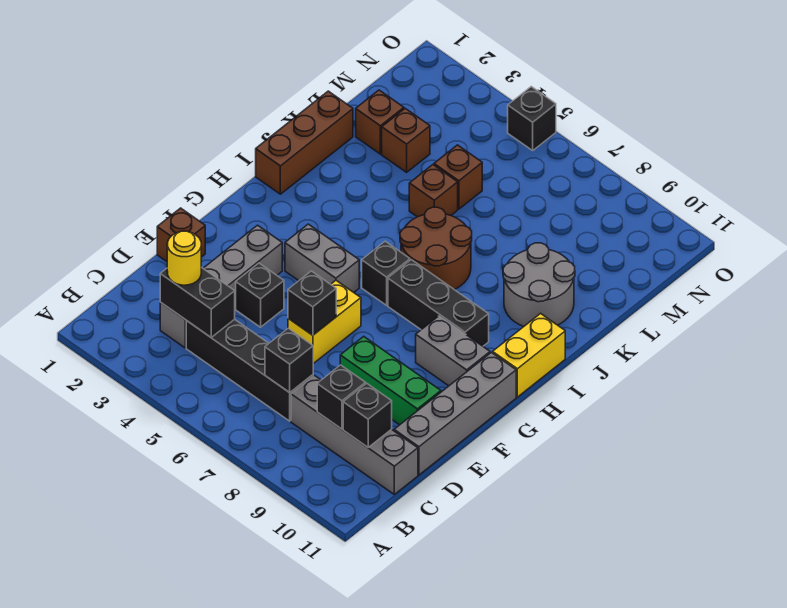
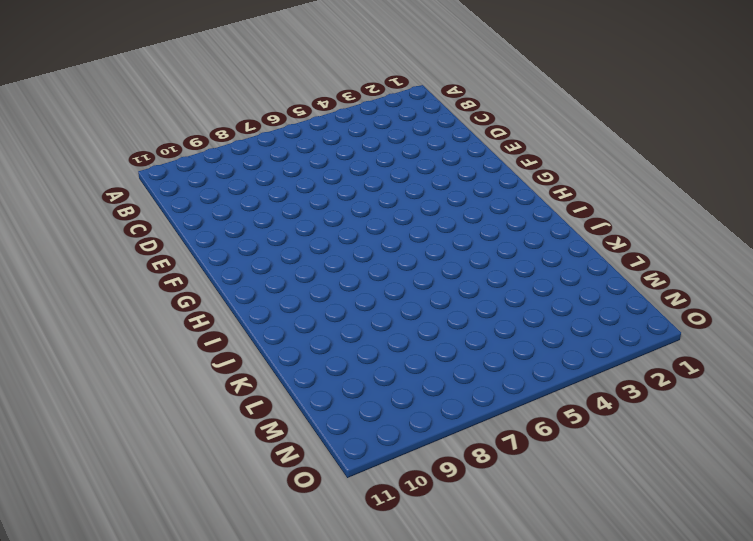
none -> grey brick C3:F3 level 1
none -> black brick C4:C7 level 1
none -> grey brick C8:C11 level 1

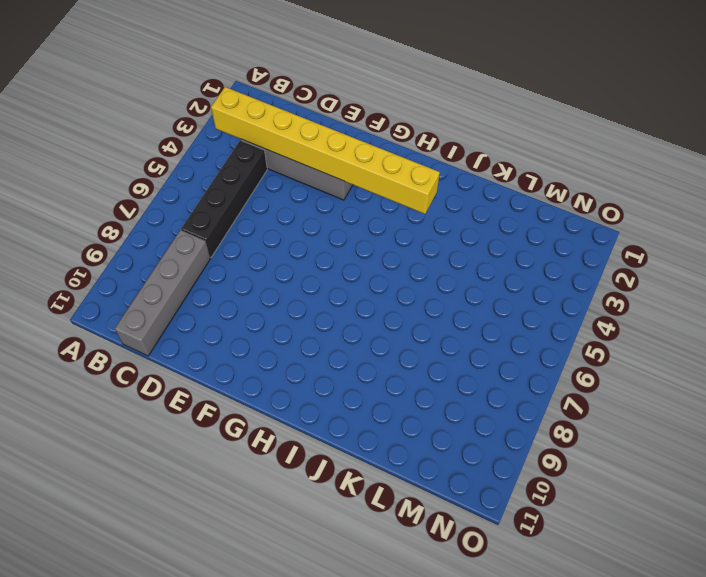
yellow brick B3:I3 level 2 -> black brick C3:C4 level 2
none -> grey brick D11:G11 level 1
none -> brown brick E1 level 1
none -> black brick E4 level 1

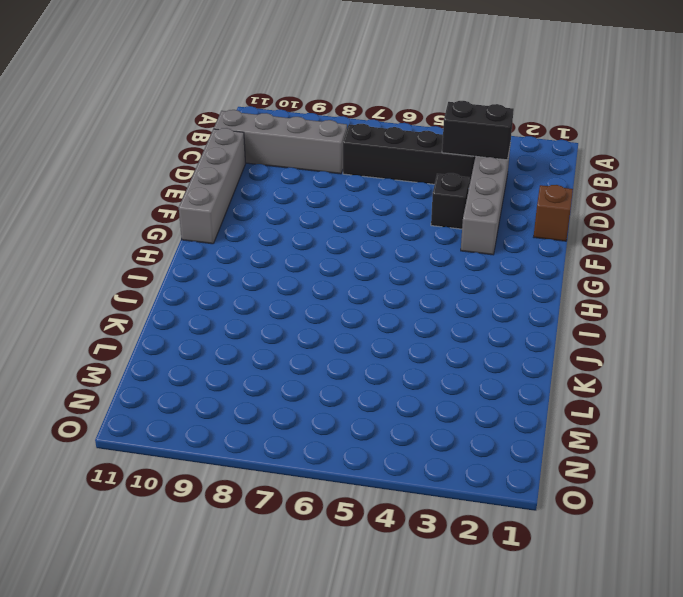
none -> yellow brick E6:F6 level 1
none -> green brick E8:E10 level 1
none -> grey brick G4:G5 level 1

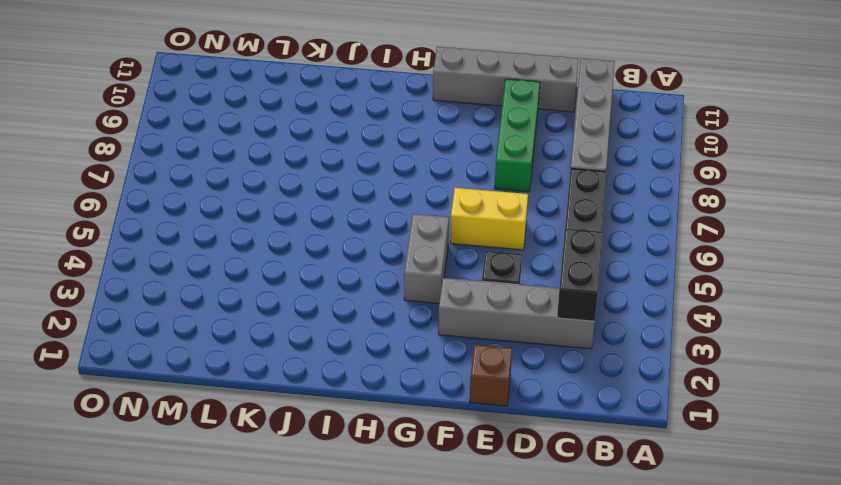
none -> grey brick G9:G10 level 1
none -> black brick H6 level 1
none -> black brick H7:H9 level 1

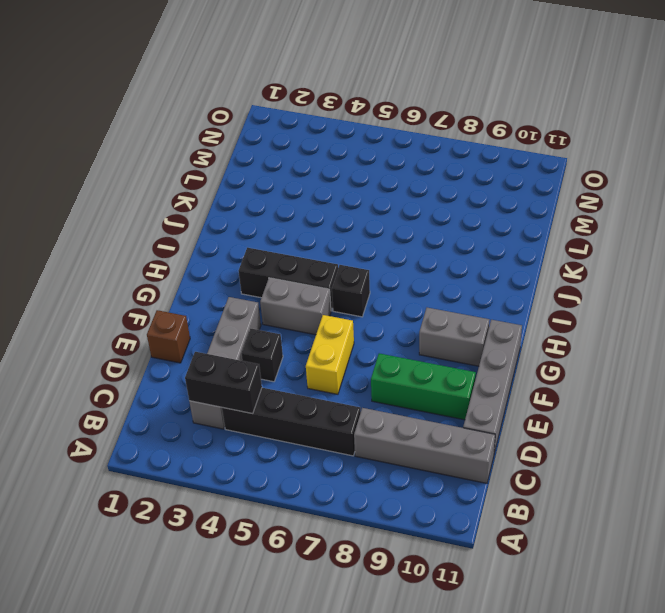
black brick H3:H5 level 1 -> black brick H7:H9 level 1
none -> yellow brick H11:I11 level 1
none -> brown brick I1:K1 level 1
none -> brown round brick I6:J7 level 1

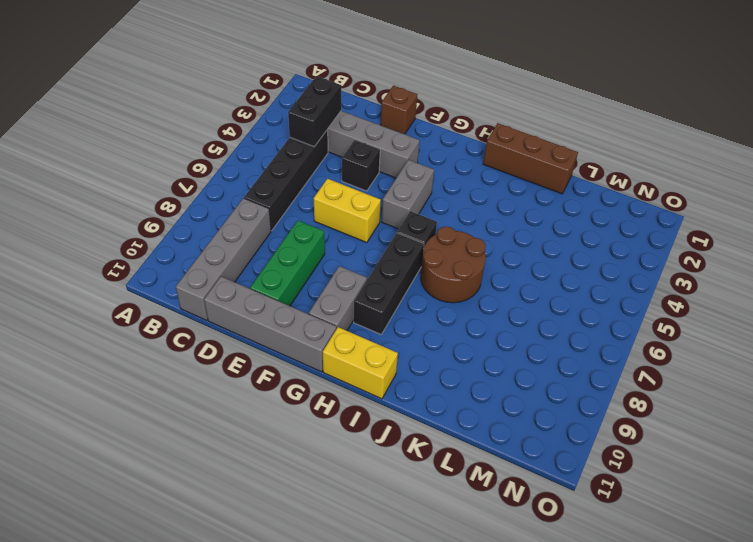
none -> grey round brick J9:K10 level 1
none -> brown brick K5 level 1
none -> brown brick L2 level 1

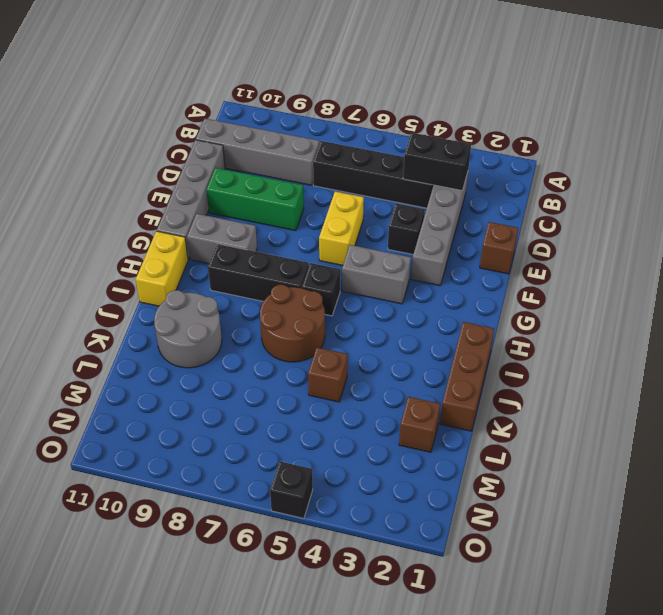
none -> brown brick L3 level 1
none -> brown brick L5 level 1
none -> black brick C7 level 2

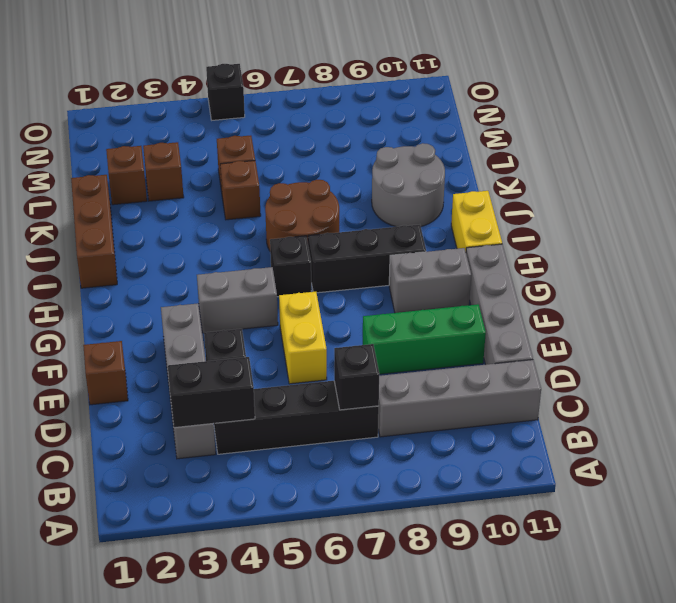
none -> black brick C9 level 2
none -> black brick C10 level 2
none -> black brick E6 level 2

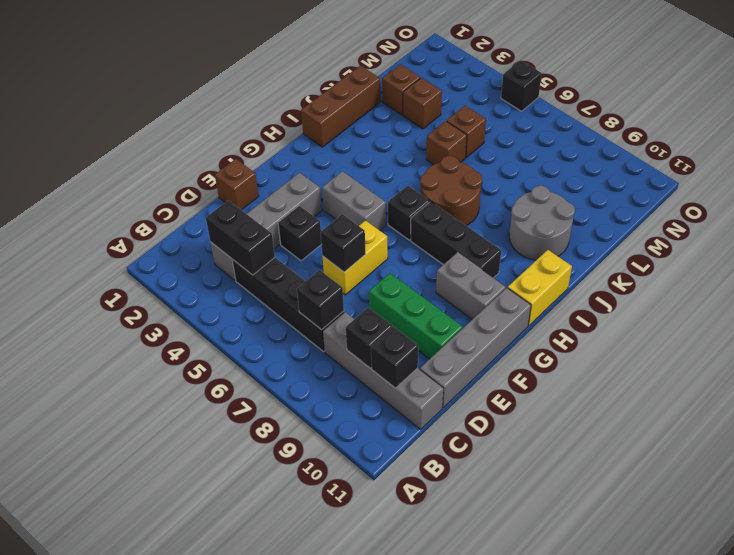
none -> yellow round brick C3 level 3

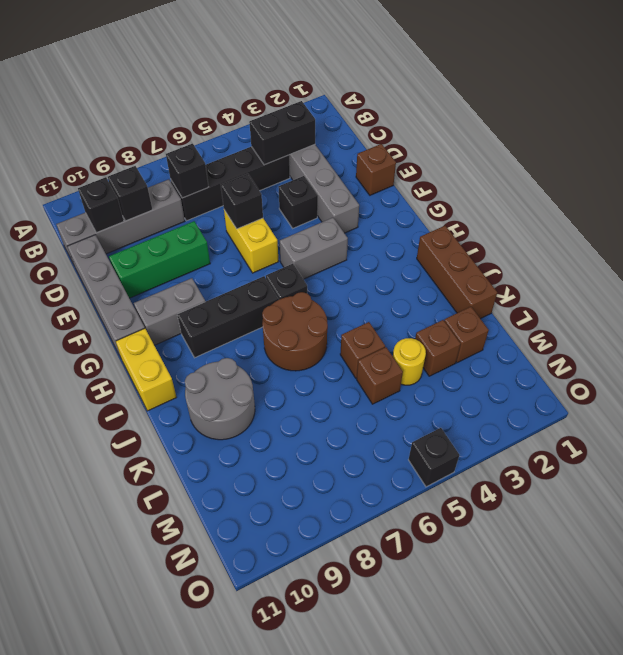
yellow round brick L4 level 1 -> yellow round brick C3 level 3

